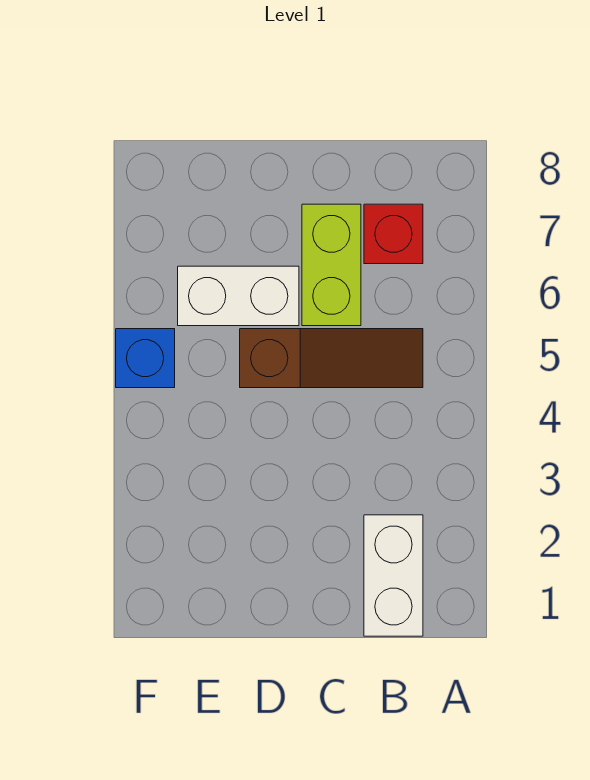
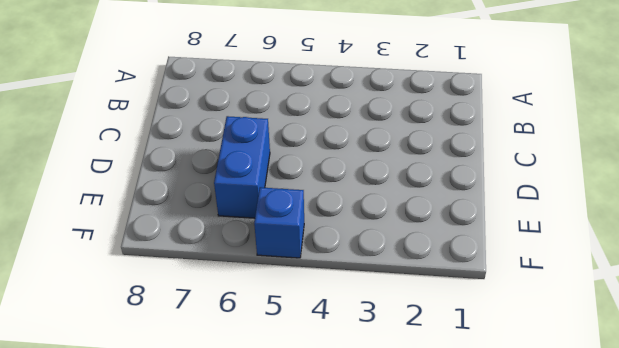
blue brick D6:E6 level 1 -> white brick D6:E6 level 1
none -> white brick B1:B2 level 1
none -> brown slope B5:D5 level 1 top D

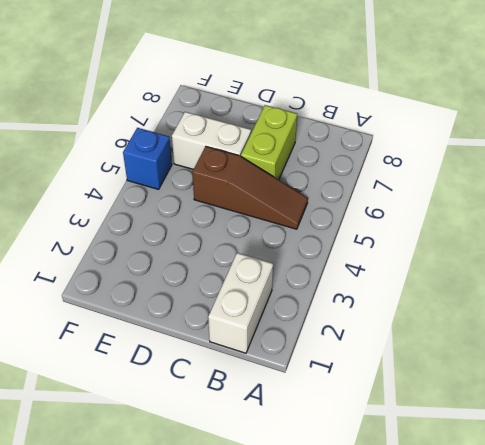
none -> red brick B7 level 1

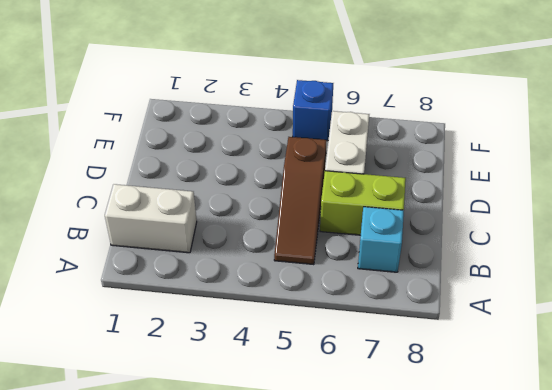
cyan brick B7 level 1 -> red brick B7 level 1

